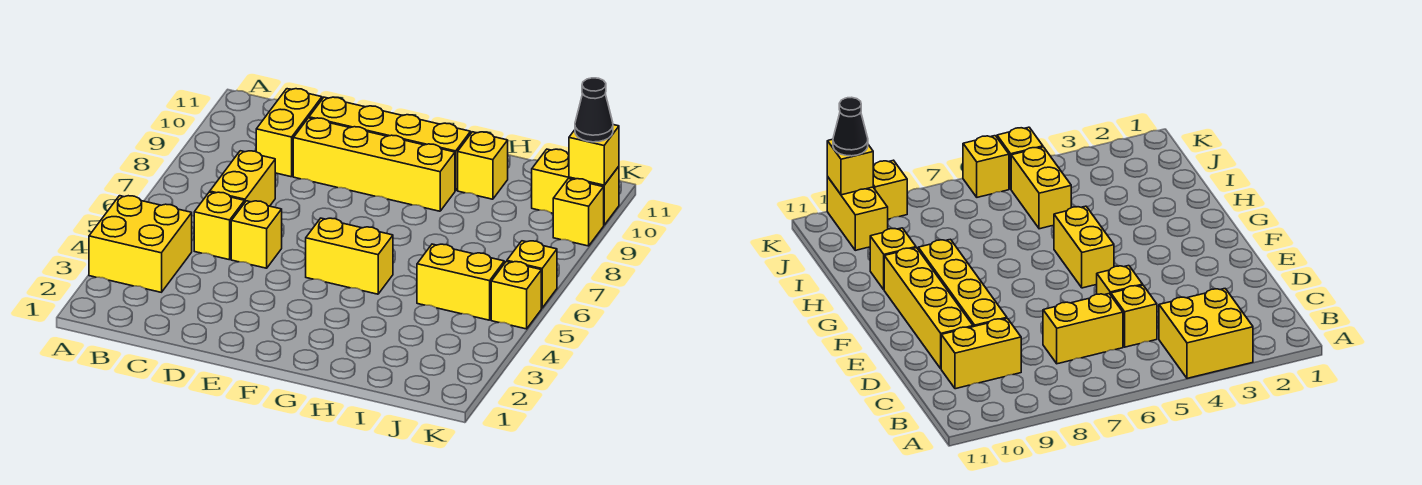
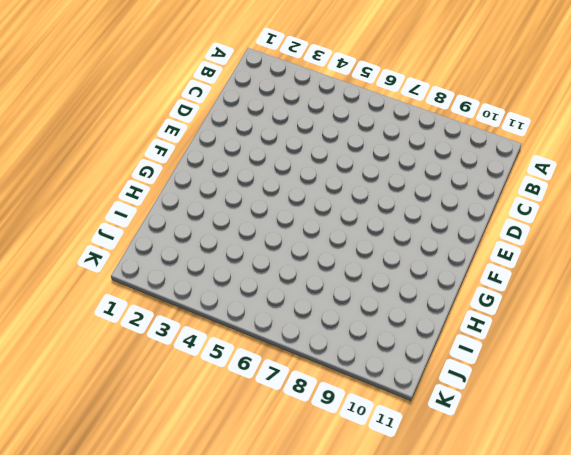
none -> yellow brick A3:B4 level 1
none -> yellow brick C5 level 1
none -> yellow brick C6:C7 level 1

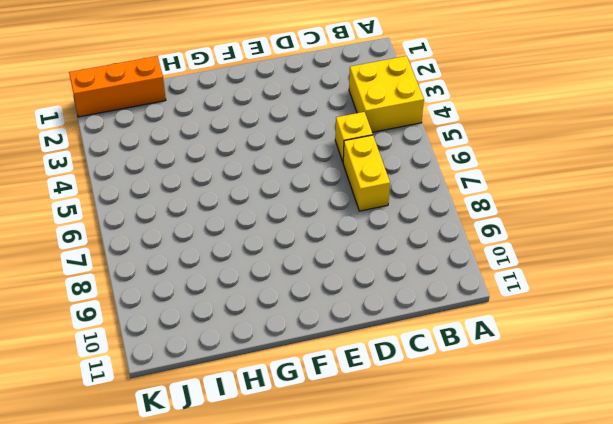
orange brick I1:K1 level 1 -> none
none -> yellow brick C9:C10 level 1
none -> yellow brick D5 level 1
none -> yellow brick D9:G9 level 1

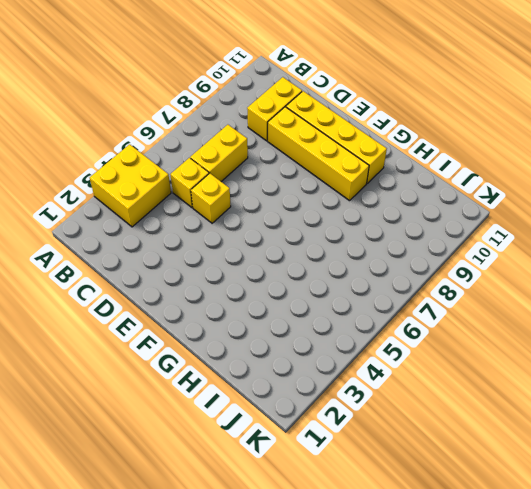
none -> yellow brick F5:G5 level 1
none -> yellow brick H10 level 1
none -> yellow brick I5:J5 level 1

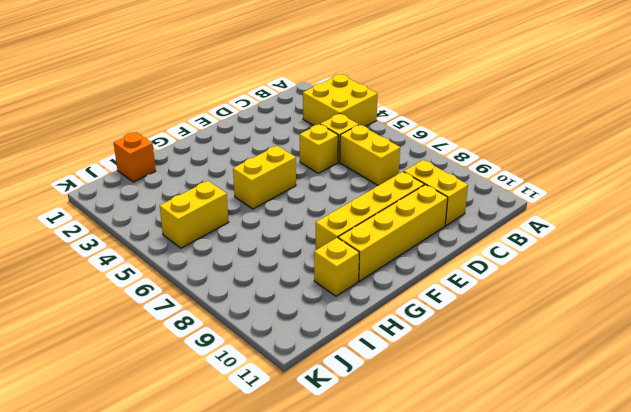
orange brick I1 level 1 -> none
none -> yellow brick J10:K10 level 1
none -> yellow brick K5 level 1
none -> yellow brick K6 level 1

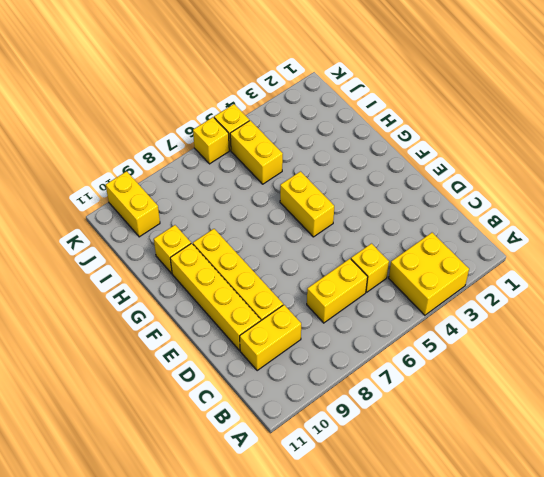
none -> yellow brick D5 level 1
none -> yellow brick K9 level 1
none -> yellow brick K10 level 2

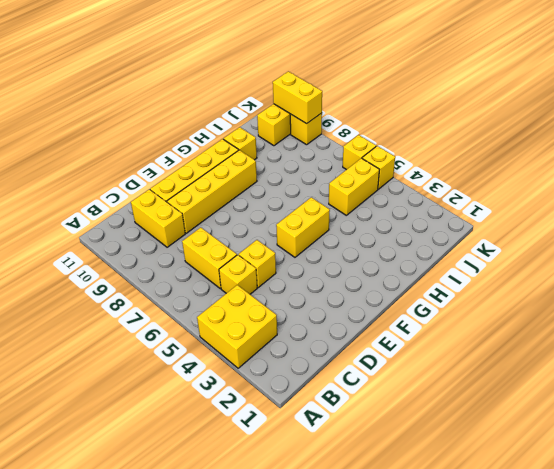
yellow brick K9:K10 level 2 -> yellow brick K10 level 2
none -> black cone K10 level 3

